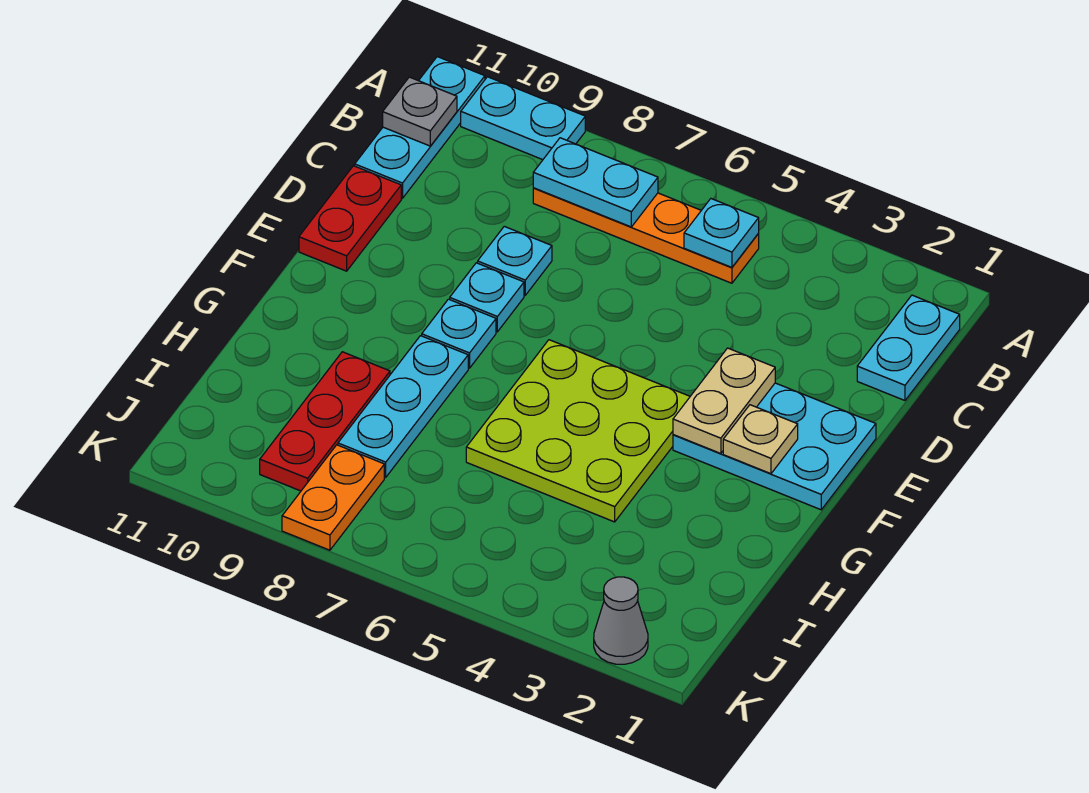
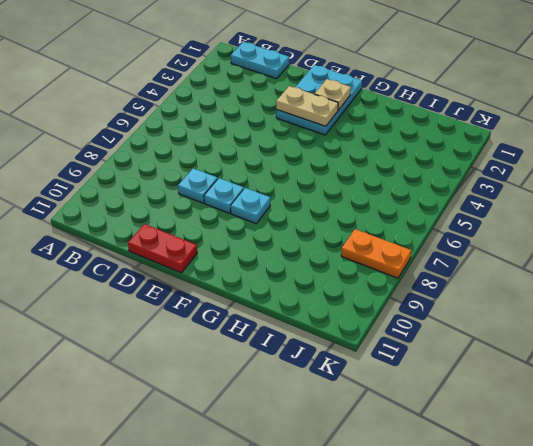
none -> cyan plate A9:A10 level 1
none -> cyan plate A11:C11 level 1
none -> orange plate B5:B8 level 1

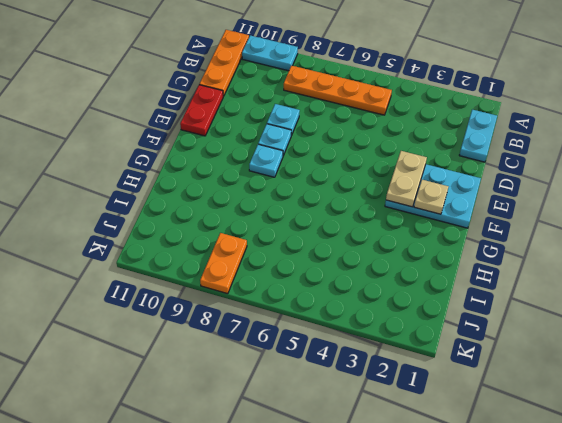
orange plate A11:C11 level 1 -> cyan plate A11:C11 level 1
none -> lime plate F4:H6 level 1
none -> cyan plate G8:I8 level 1
none -> red plate H9:J9 level 1

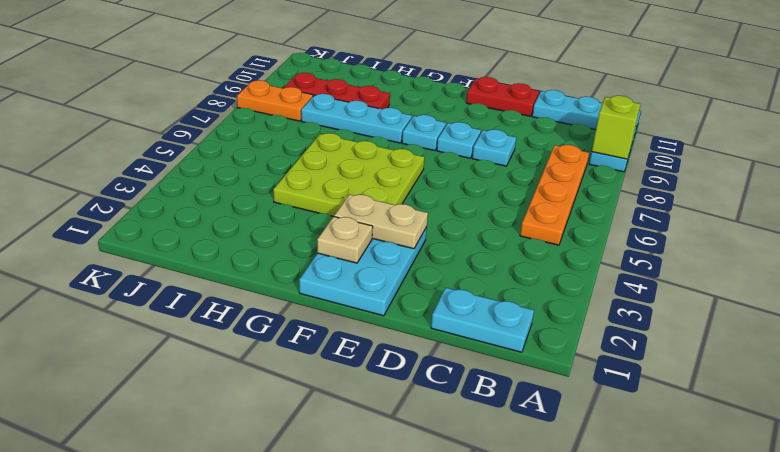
lime brick A9 level 2 -> none
none -> grey cone K2 level 1
none -> cyan plate B5 level 2
none -> cyan plate B7:B8 level 2

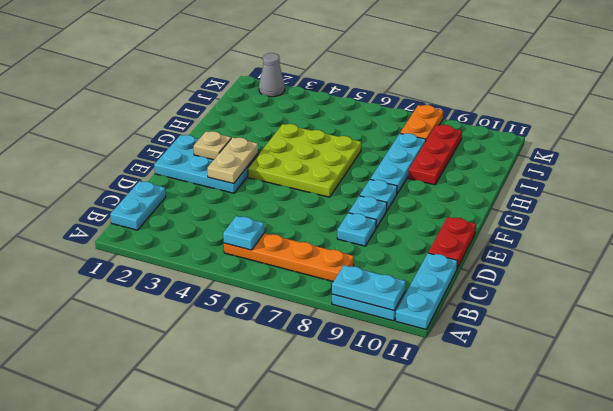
cyan plate A9:A10 level 2 -> cyan plate B7:B8 level 2
none -> grey plate B11 level 2

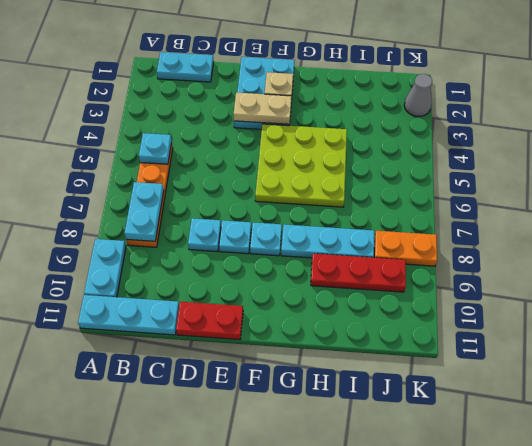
none -> grey plate B11 level 2

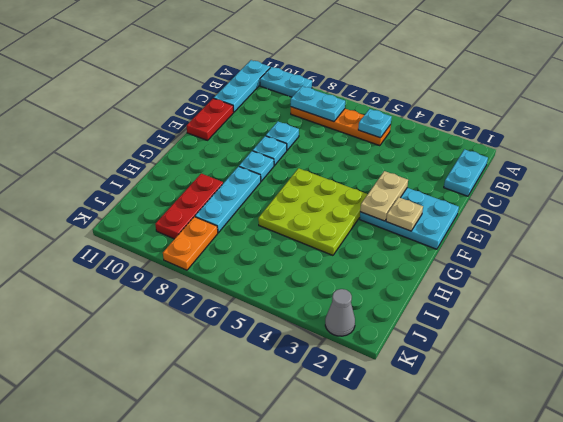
none -> grey plate B11 level 2

